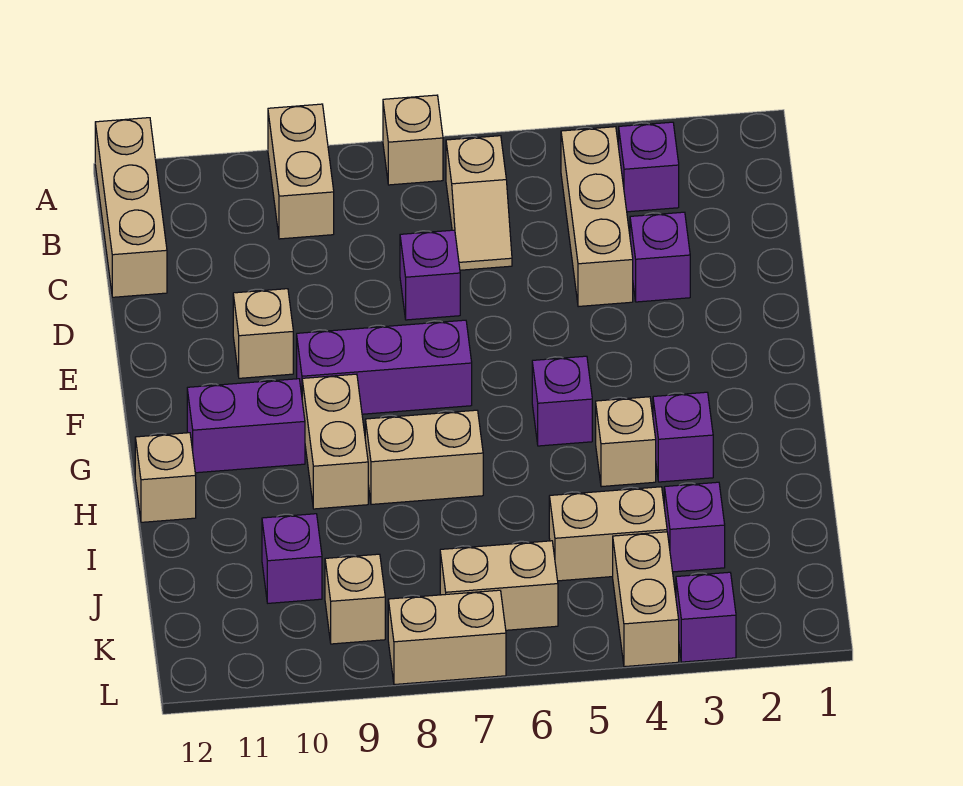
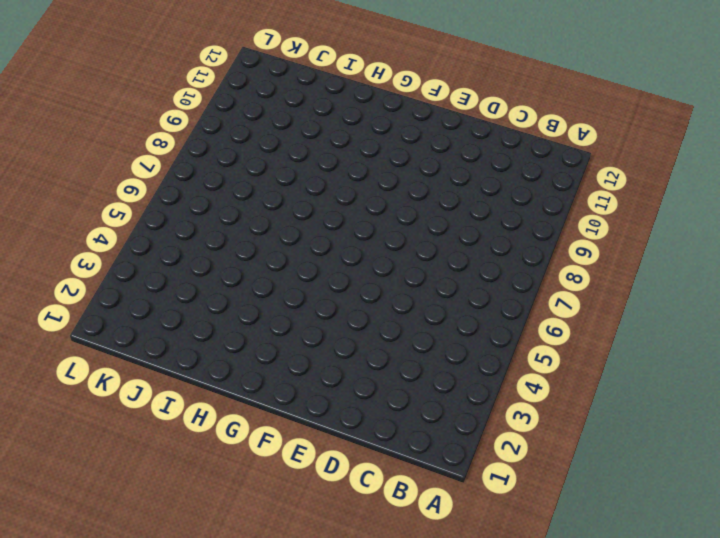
none -> tan brick A7 level 1
none -> tan brick A9:B9 level 1
none -> tan brick A12:C12 level 1

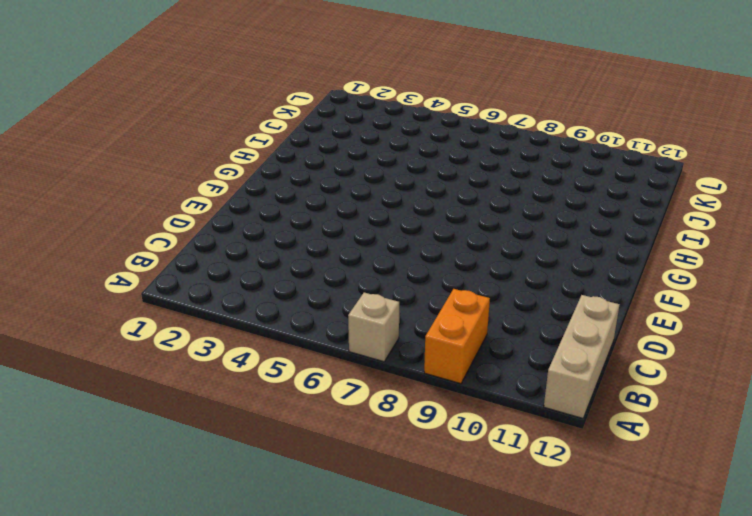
orange brick A9:B9 level 1 -> tan brick A9:B9 level 1
none -> purple brick B3 level 1
none -> tan brick B4:D4 level 1
none -> tan slope B6:C6 level 1 top B

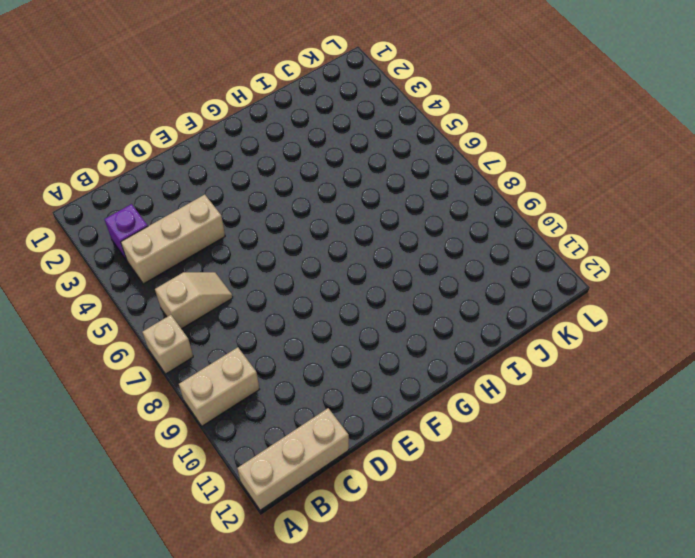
none -> purple brick D3 level 1
none -> purple brick D7 level 1
none -> tan brick E10 level 1

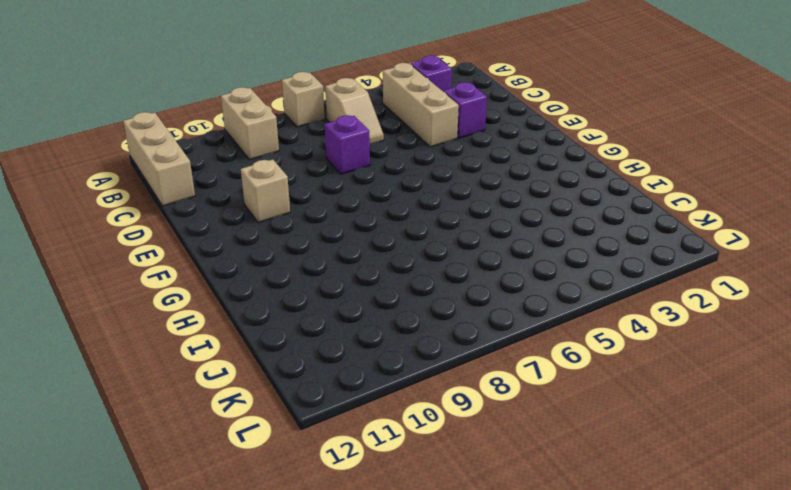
none -> purple brick F7:F9 level 1
none -> purple brick G5 level 1
none -> tan brick G9:H9 level 1

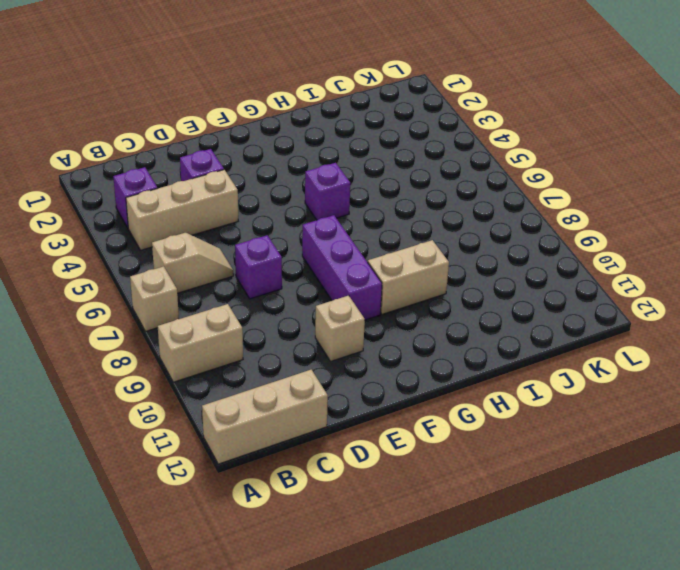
none -> purple brick G10:G11 level 1
none -> purple brick H3 level 1
none -> tan brick H4 level 1

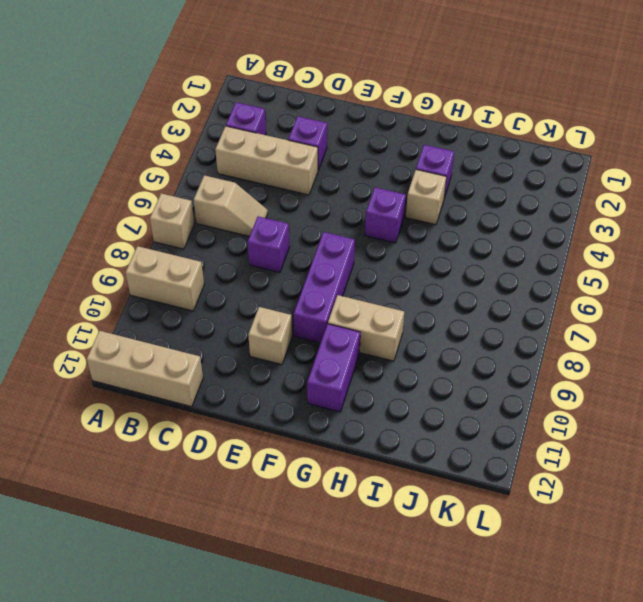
none -> tan brick H7:H8 level 1
none -> tan brick H12 level 1
none -> purple brick J3 level 1

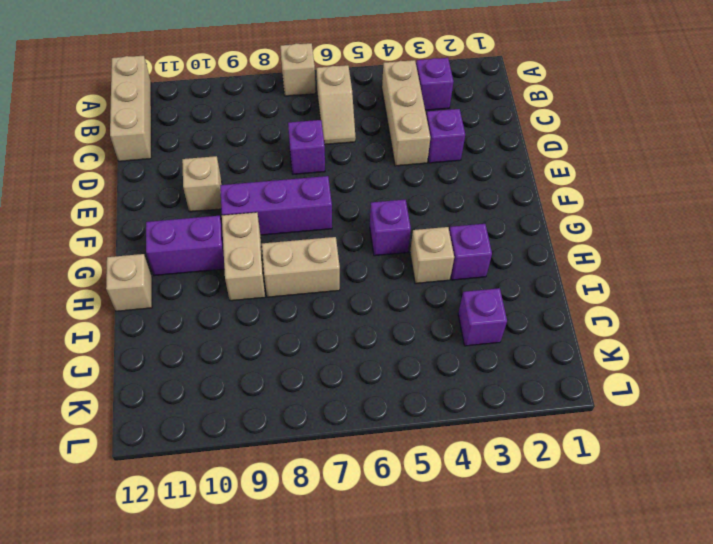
none -> tan brick A9:B9 level 1
none -> tan brick J4:J5 level 1
none -> purple brick J10 level 1

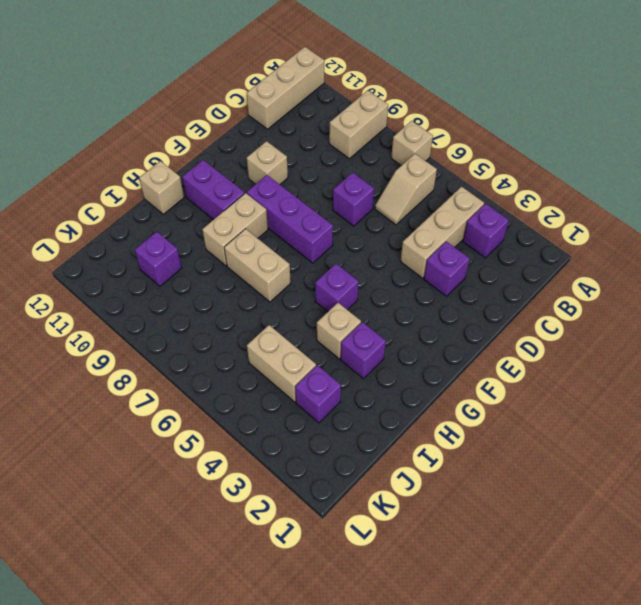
none -> tan brick K4:L4 level 1
none -> tan brick K6:K7 level 1
none -> tan brick K9 level 1

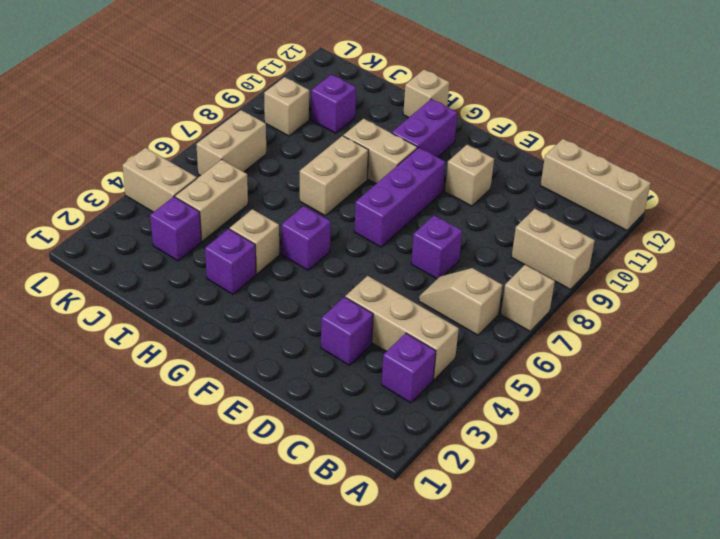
none -> purple brick L3 level 1
none -> tan brick L7:L8 level 1

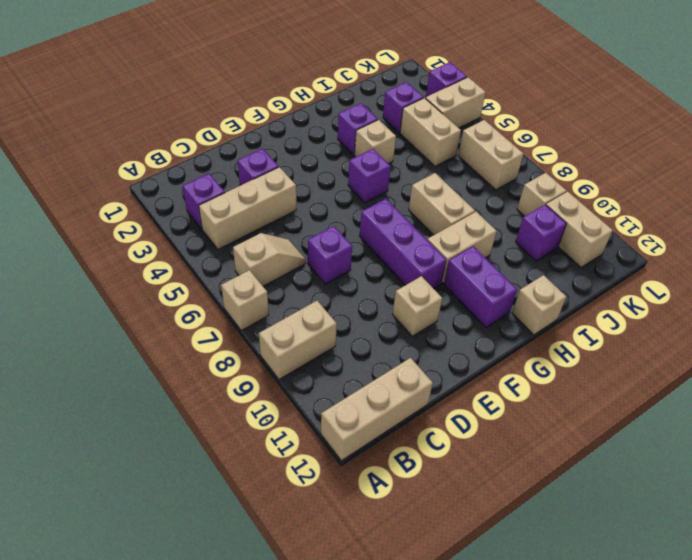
tan brick K10:K11 level 1 -> tan brick L7:L8 level 1

